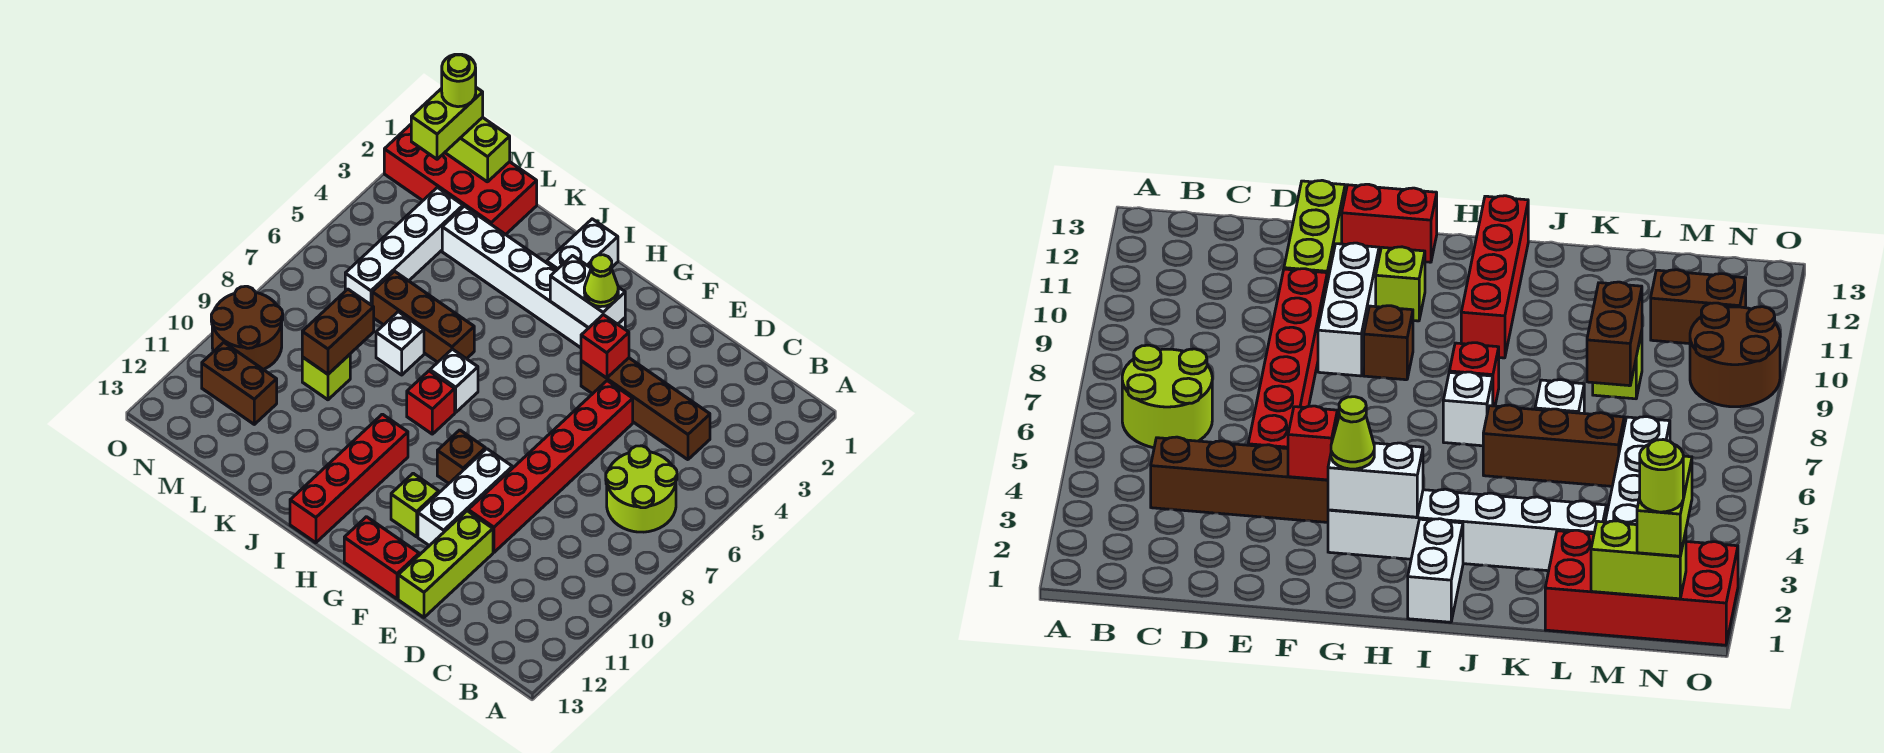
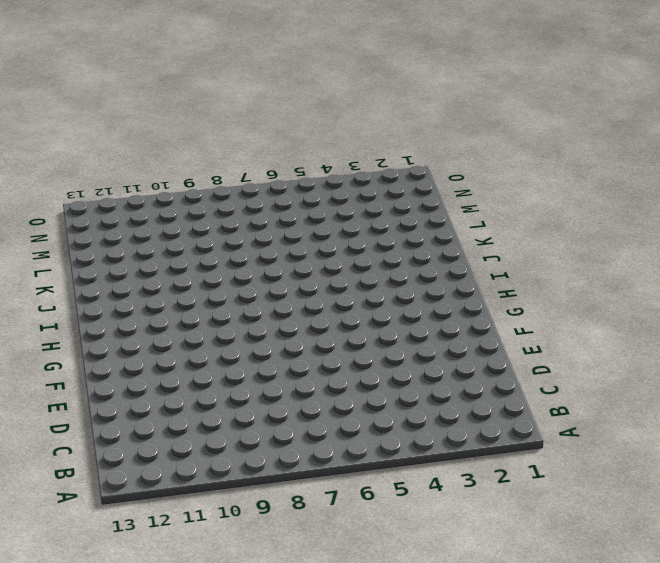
none -> lime round brick B6:C7 level 1
none -> brown brick C4:F4 level 1
none -> red brick E5:E10 level 1

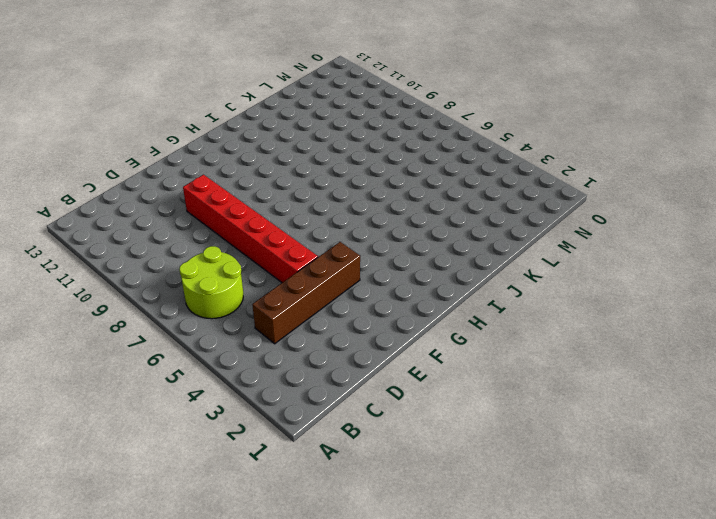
none -> lime brick E11:E13 level 1
none -> white brick F9:F11 level 1
none -> red brick F13:G13 level 1

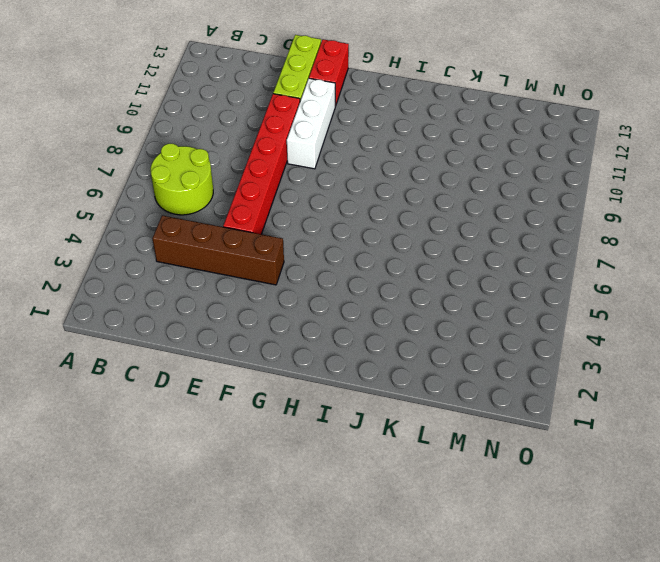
red brick F12:F13 level 1 -> red brick F13:G13 level 1
none -> white brick G3:L3 level 1
none -> brown brick G9 level 1
none -> lime brick G11 level 1

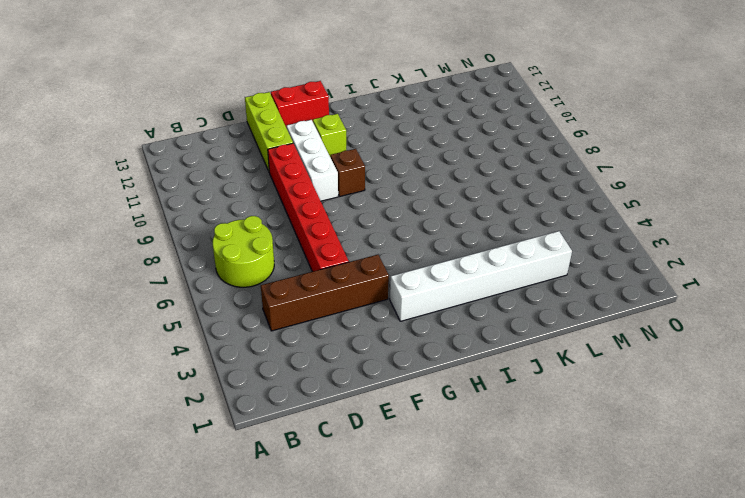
none -> white brick I1:I2 level 1
none -> white brick I7 level 1
none -> red brick I8 level 1

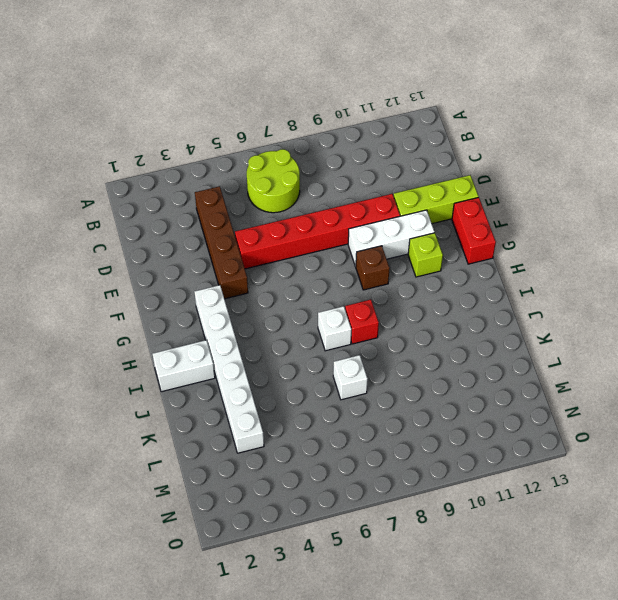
none -> red brick I10:I13 level 1
none -> brown brick J6:L6 level 1
none -> red brick L1:O2 level 1

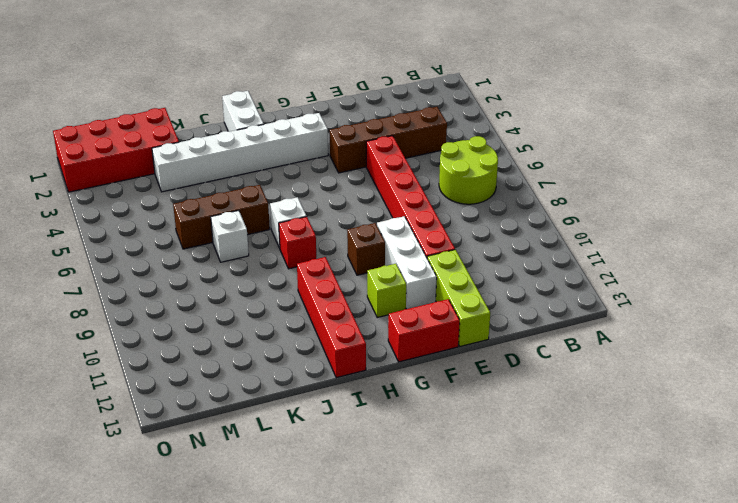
none -> lime brick L9 level 1
none -> white brick M3:M6 level 1
none -> brown brick M11:N11 level 1

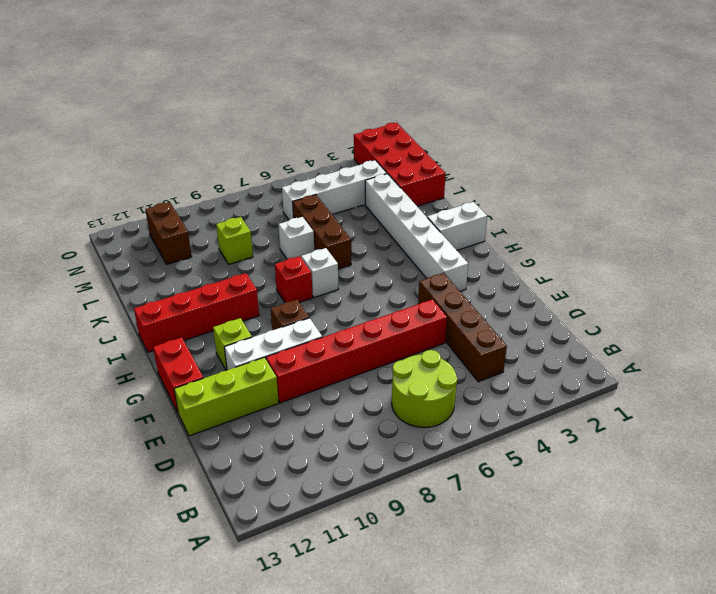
none -> brown round brick N9:O10 level 1
none -> red brick F4 level 2
none -> white brick G3:H3 level 2

